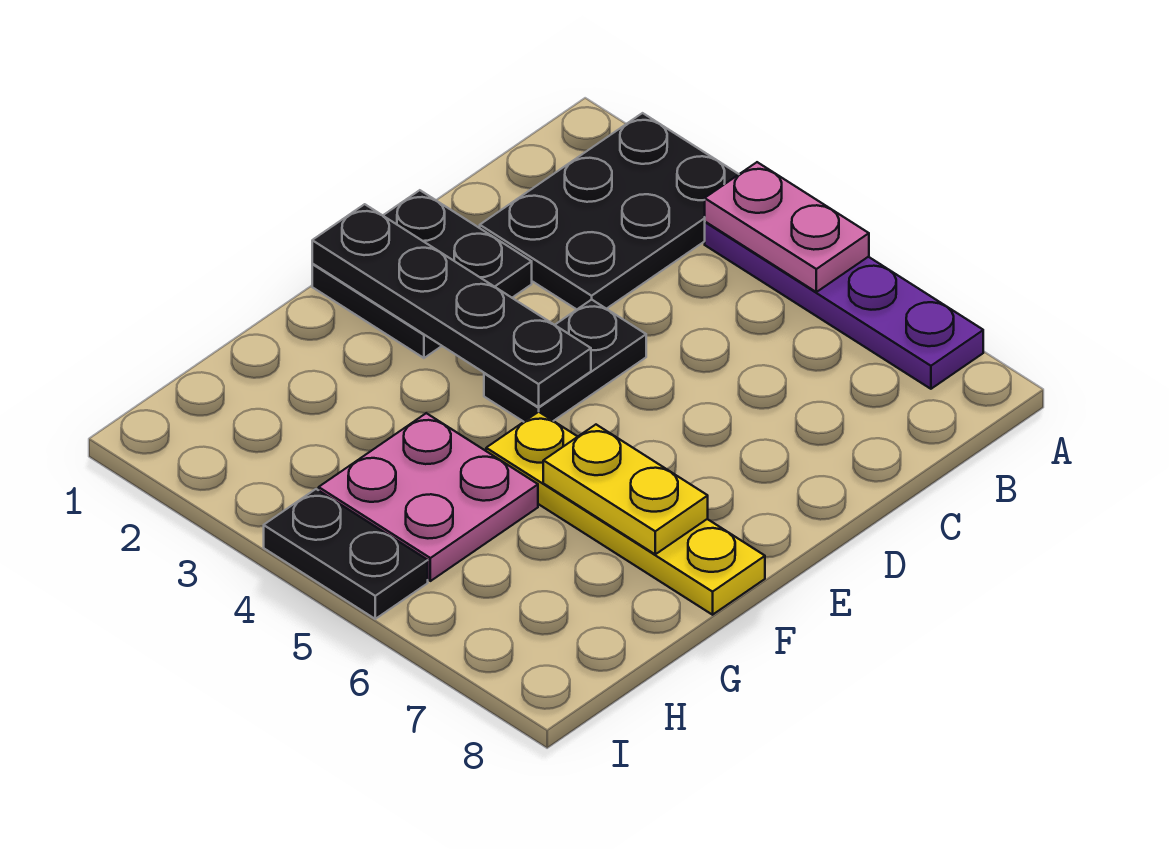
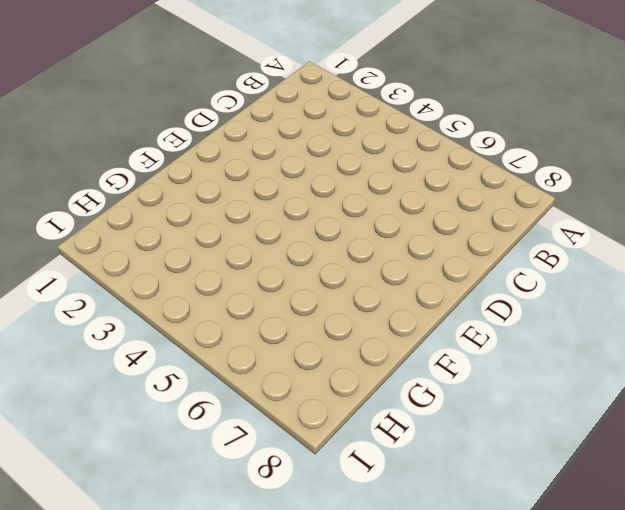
none -> black plate A2:C3 level 1
none -> purple plate A4:A7 level 1

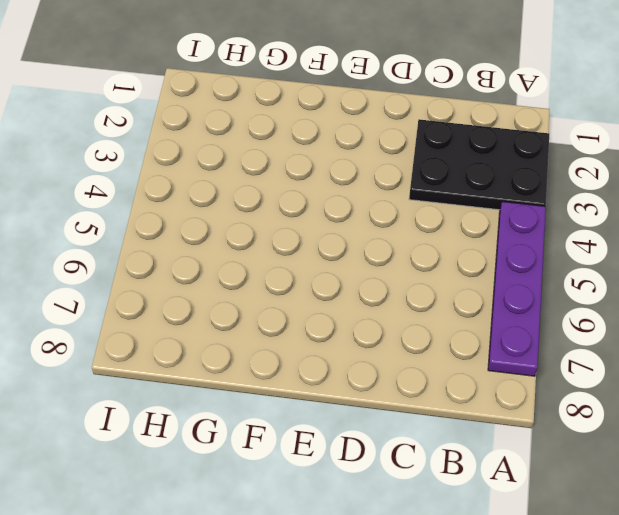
none -> black plate D1:E2 level 1
none -> black plate D4:E4 level 1

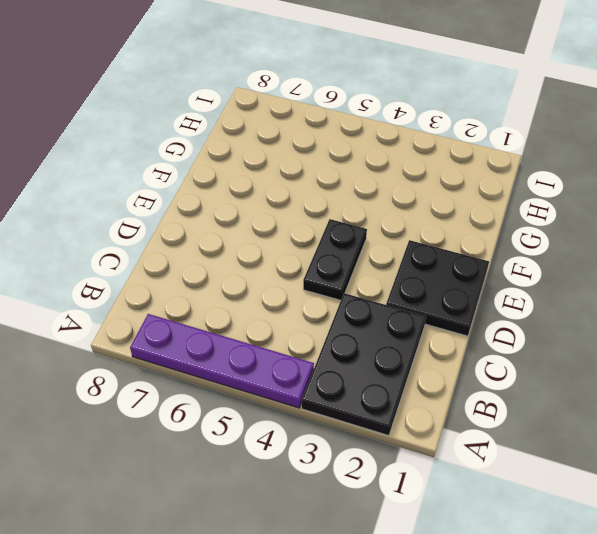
none -> yellow plate F5:F8 level 1
none -> pink plate G4:H5 level 1

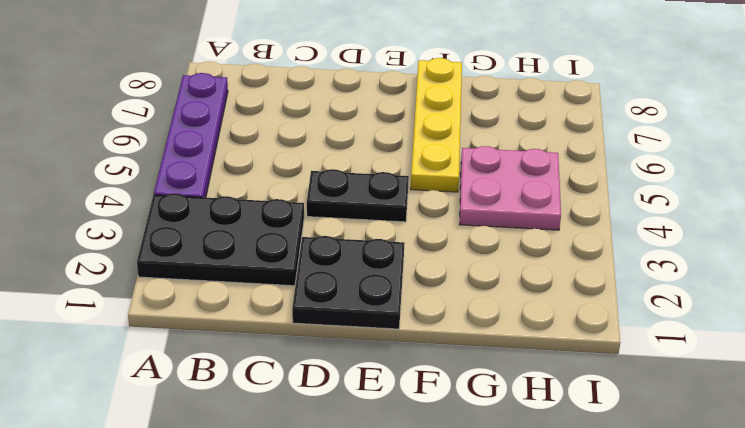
none -> black plate I4:I5 level 1
none -> pink plate A4:A5 level 2

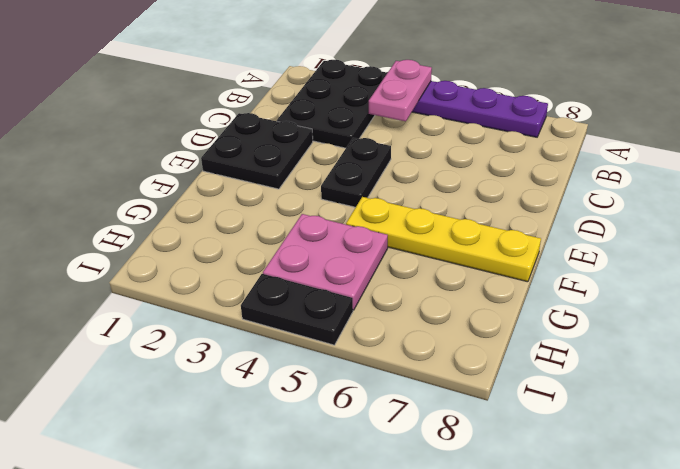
pink plate A4:B4 level 2 -> pink plate A4:A5 level 2
none -> black plate E1:E4 level 2
none -> yellow plate F6:F7 level 2

